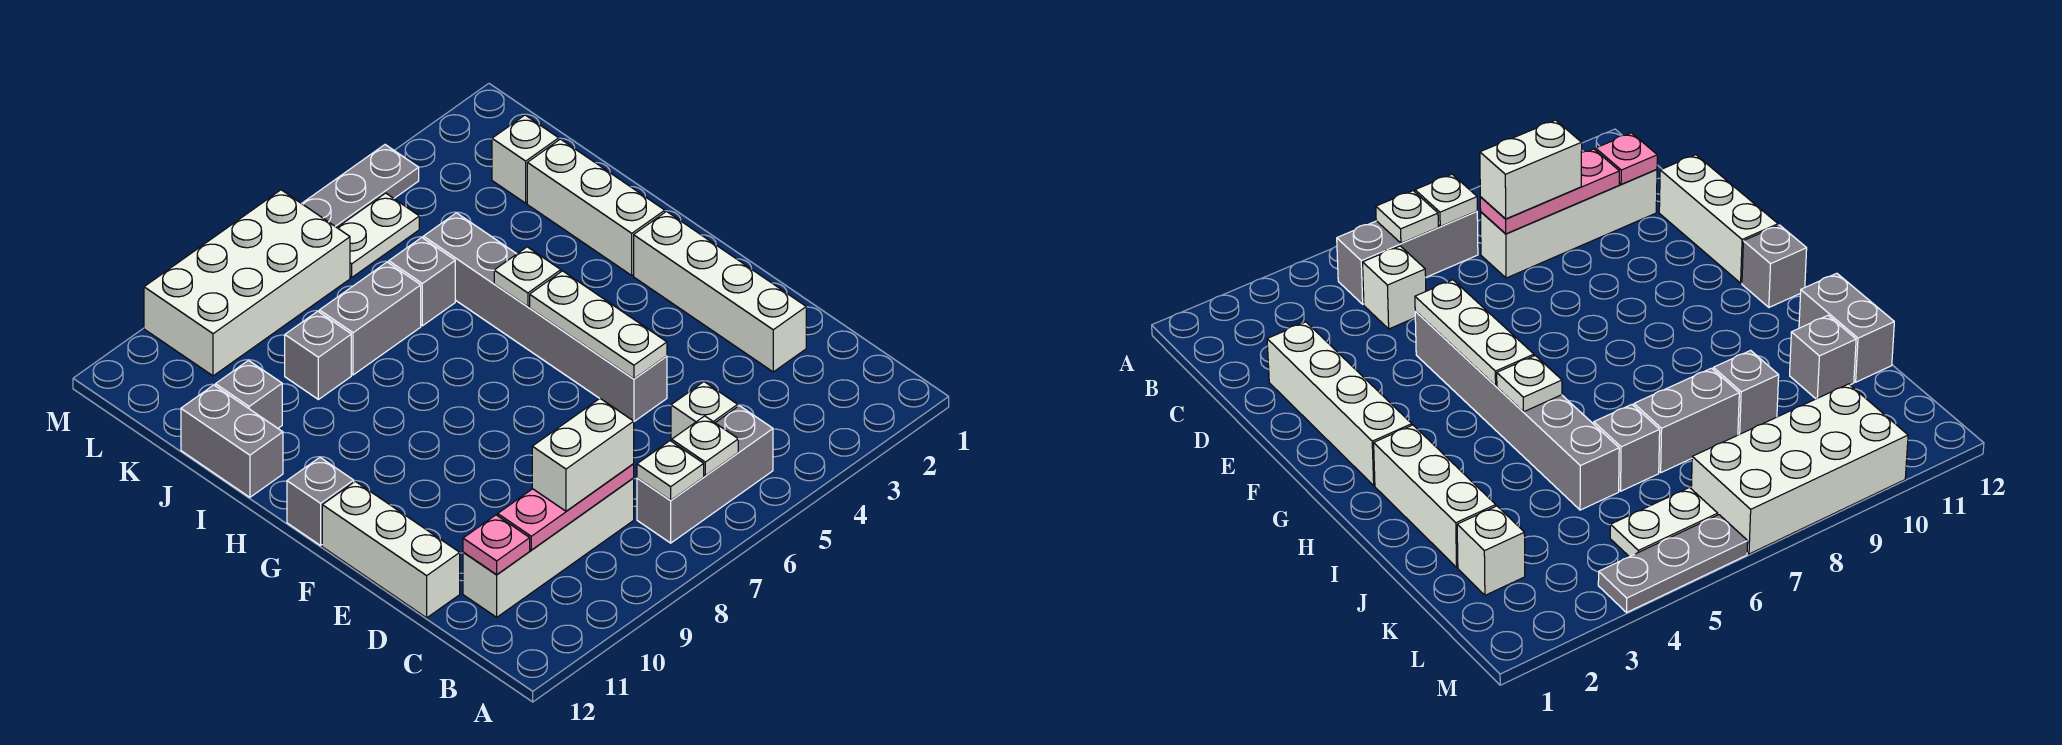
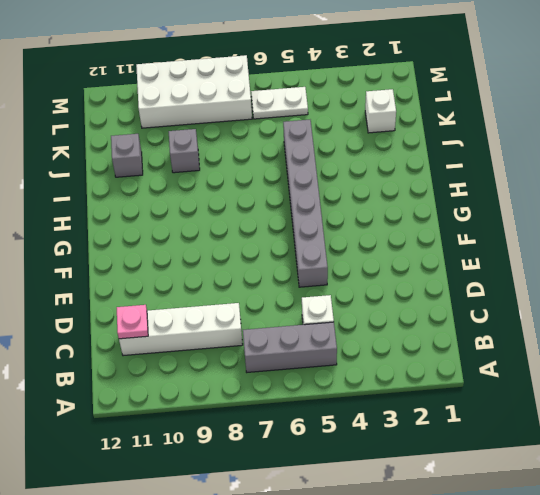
none -> white brick D2:G2 level 1
none -> white brick D12:F12 level 1
none -> grey brick G12 level 1

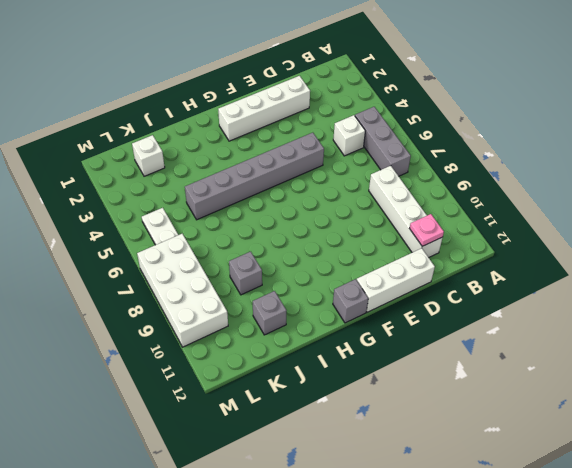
none -> white brick H2:J2 level 1
none -> grey brick I12:J12 level 1
none -> grey brick J6 level 1

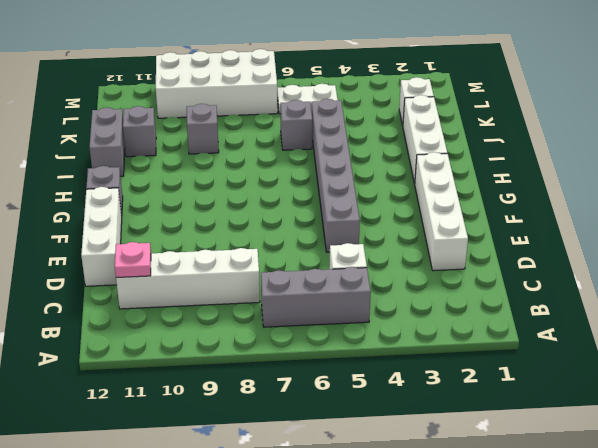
none -> grey brick J7:J8 level 1
none -> grey plate M4:M6 level 1
none -> white plate B6 level 2

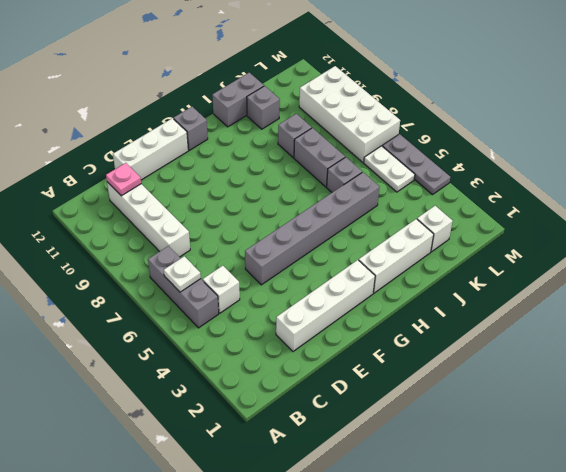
none -> white plate B7 level 2
none -> pink plate C8:C10 level 2
none -> white plate E5:G5 level 2

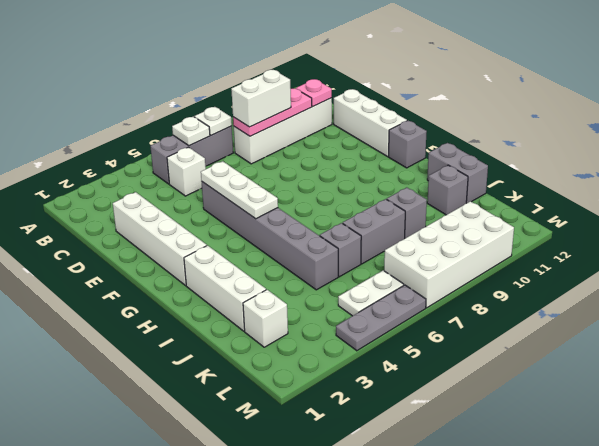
none -> white plate H5 level 2

